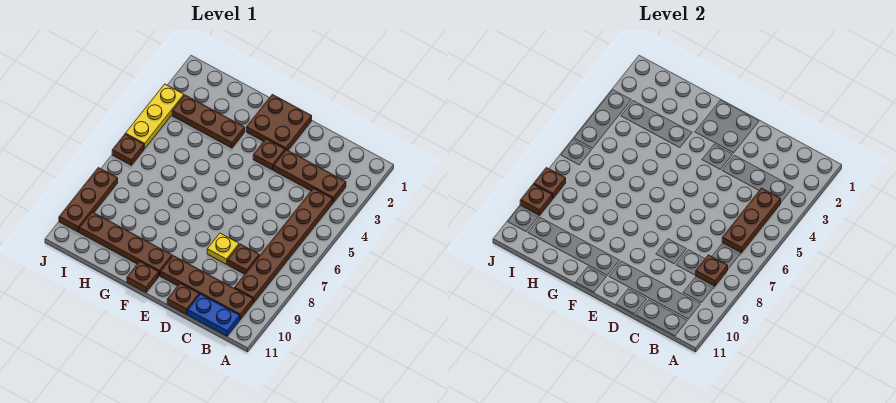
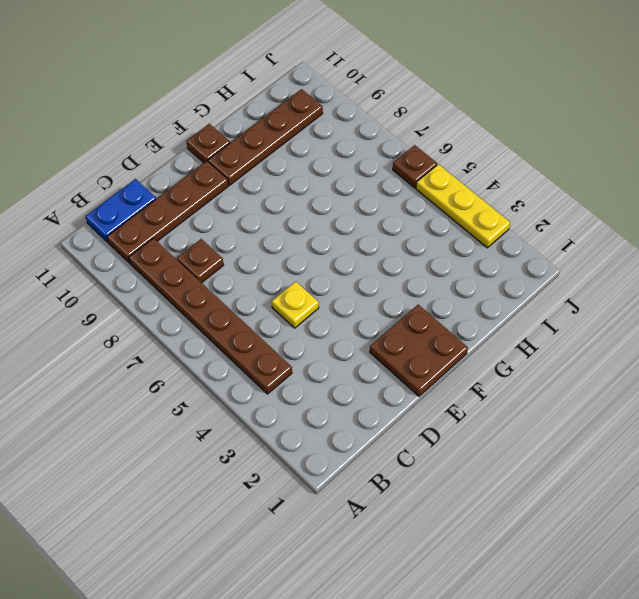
yellow plate D5 level 1 -> yellow plate D8 level 1
none -> brown plate B3:D3 level 1
none -> brown plate D11 level 1
none -> brown plate E3 level 1

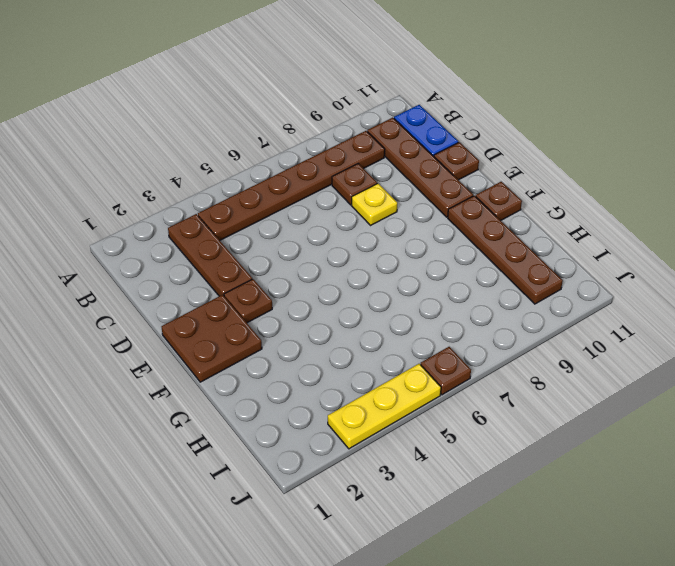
none -> brown plate G3:I3 level 1
none -> brown plate J8:J10 level 1
none -> brown plate B4:B6 level 2

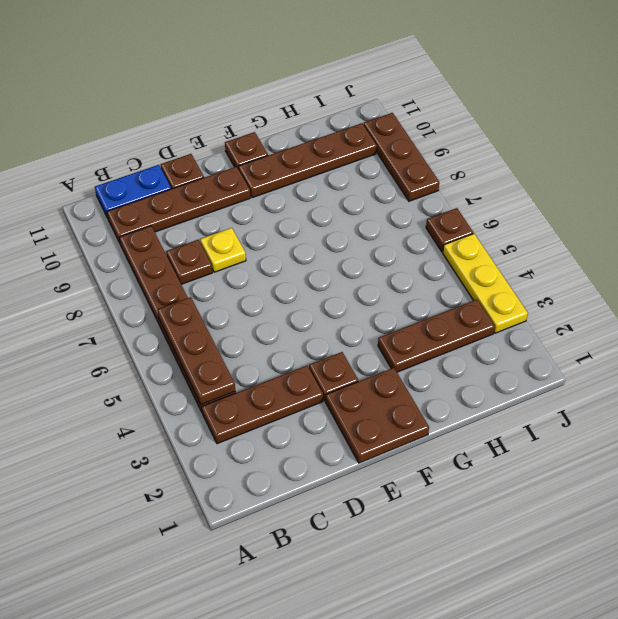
none -> brown plate B8 level 2
none -> brown plate J8 level 2
none -> brown plate J9 level 2

